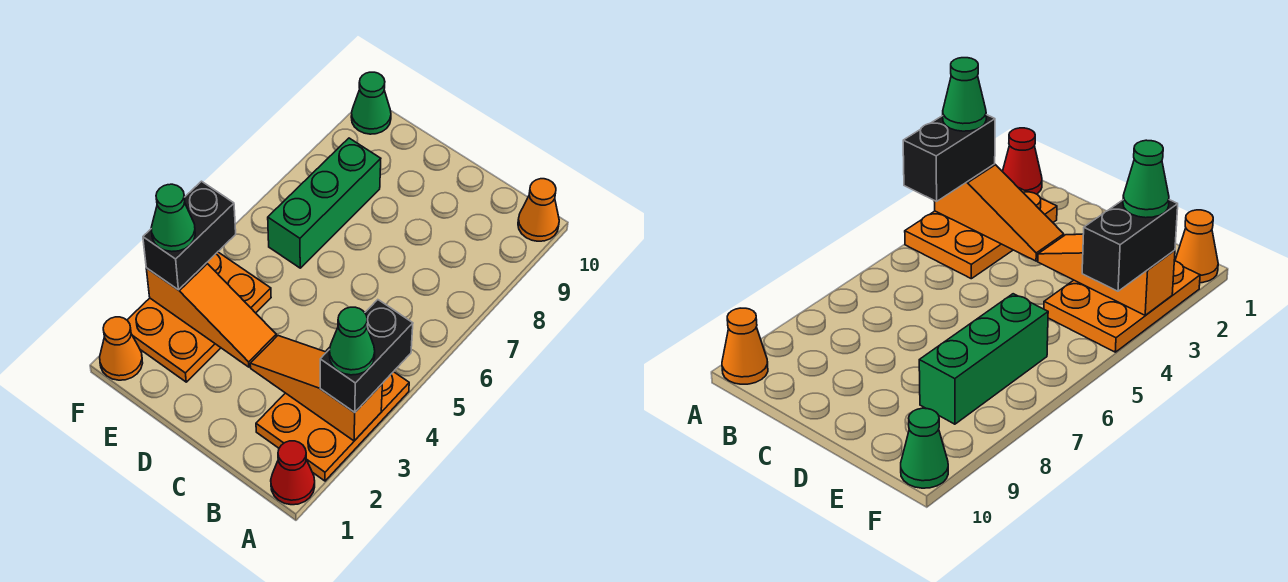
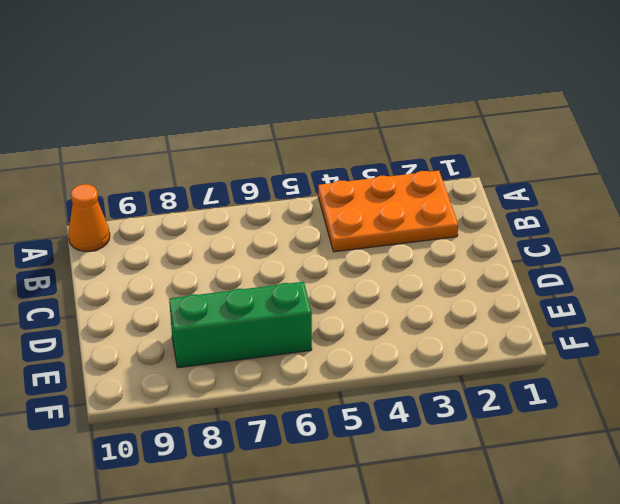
none -> red cone A1 level 1
none -> orange plate E2:F4 level 1
none -> orange cone F1 level 1

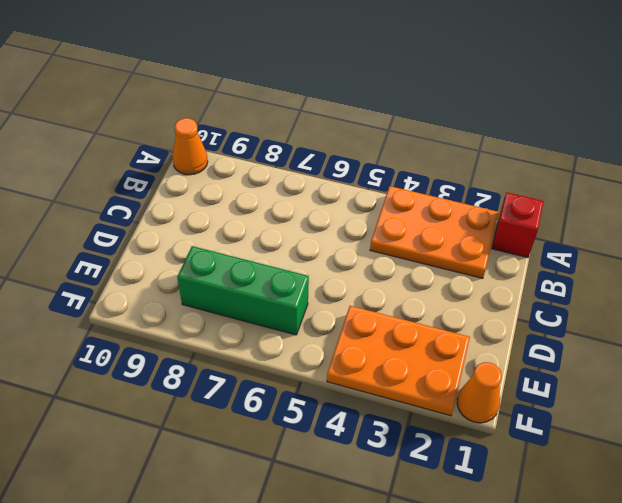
red brick A1 level 1 -> red cone A1 level 1
none -> green cone F10 level 1
none -> orange slope A3:C3 level 2 top A
none -> orange slope D3:F3 level 2 top F

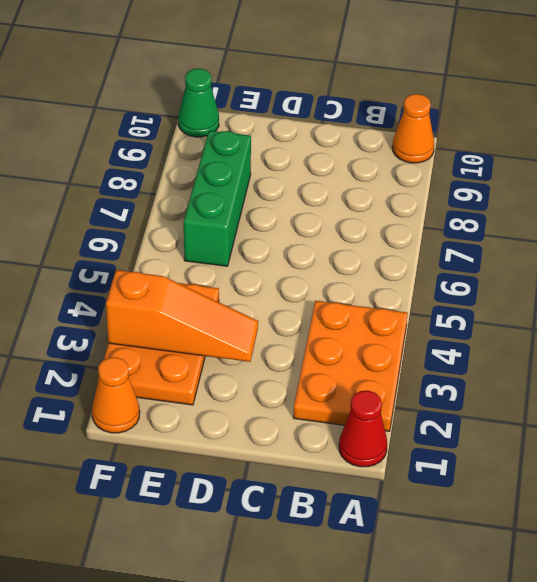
none -> orange slope A3:C3 level 2 top A
none -> black brick A3:A4 level 3
none -> black brick F3:F4 level 3

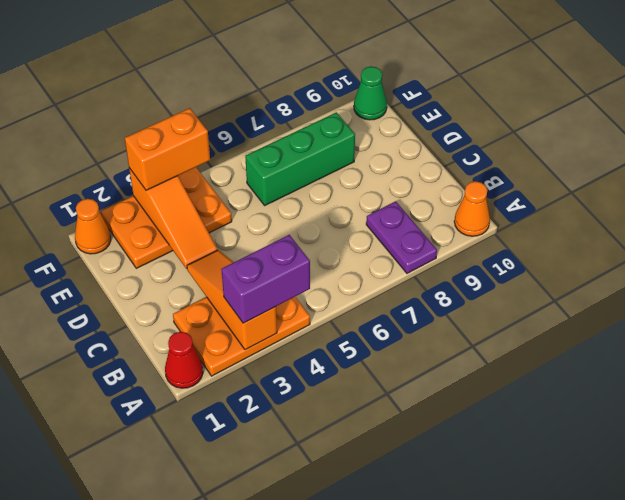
purple brick A3:A4 level 3 -> black brick A3:A4 level 3
purple plate A8:B8 level 1 -> none
orange brick F3:F4 level 3 -> black brick F3:F4 level 3
none -> green cone A3 level 4
none -> green cone F3 level 4

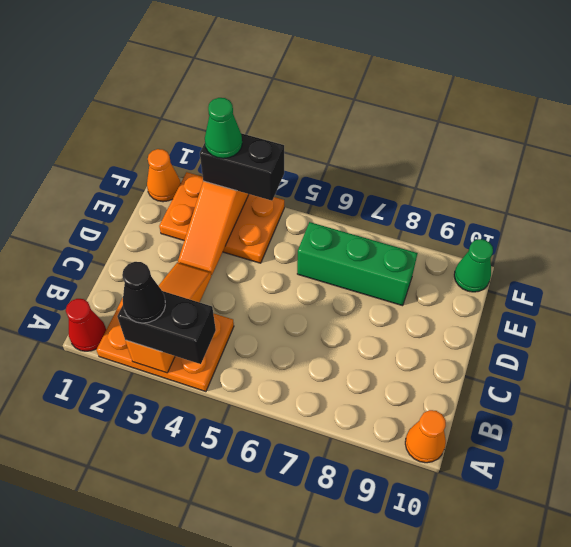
black cone A3 level 4 -> green cone A3 level 4

